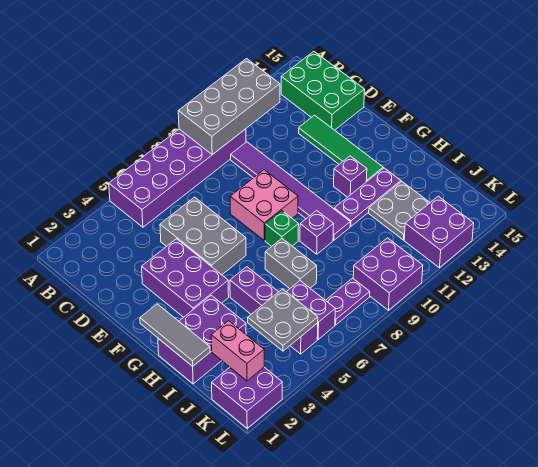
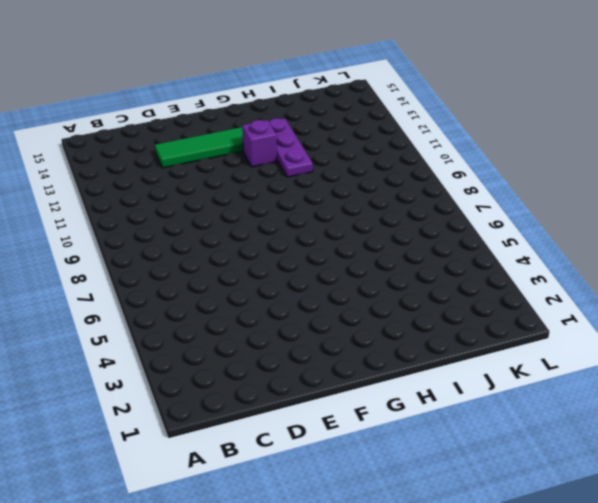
none -> purple brick A5:B10 level 1
none -> green brick B14:D15 level 1
none -> purple tile C10:H10 level 1

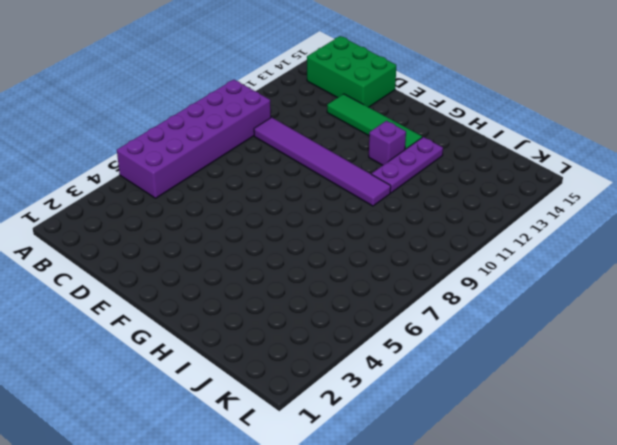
none -> grey brick D5:F6 level 1
none -> purple brick E3:G4 level 1
none -> pink brick E8:F9 level 1

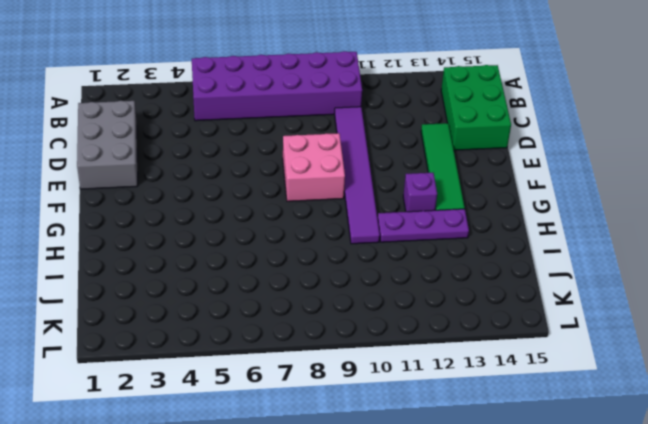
grey brick C1:E2 level 1 -> grey brick D5:F6 level 1
none -> purple brick E3:G4 level 1
none -> green brick G8 level 1
none -> purple brick H1:I3 level 1

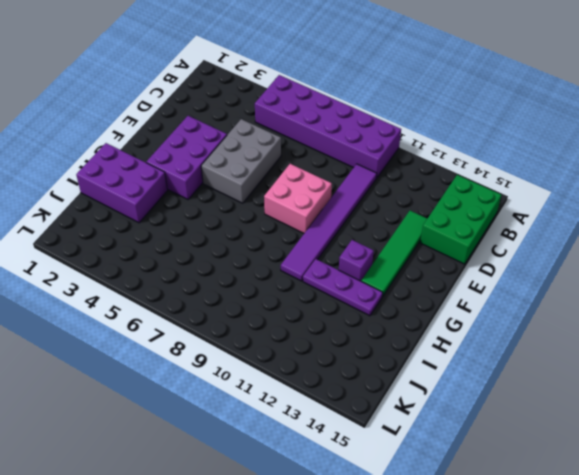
none -> green brick G8 level 1
none -> purple brick H5:K5 level 1
none -> grey brick H7:I7 level 1

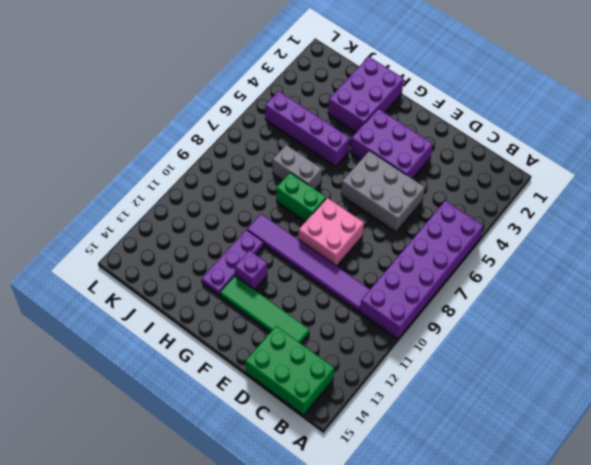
green brick G8:H8 level 1 -> green brick G8 level 1
none -> purple brick H9 level 1
none -> grey plate I12:J13 level 1
none -> purple brick J6:K6 level 1

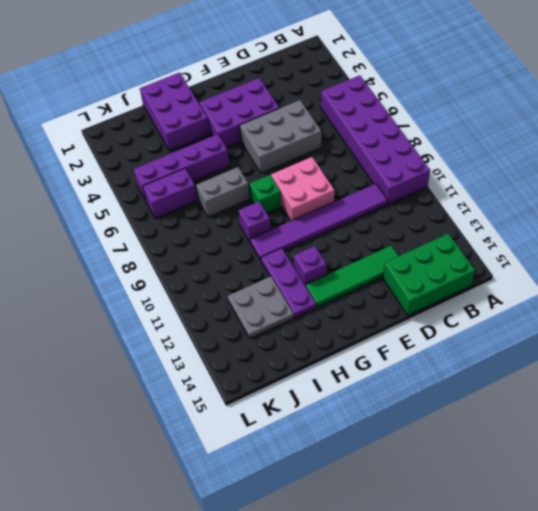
none -> purple brick K1:L2 level 1
none -> purple plate K7:K8 level 1
none -> purple brick K9:L10 level 1

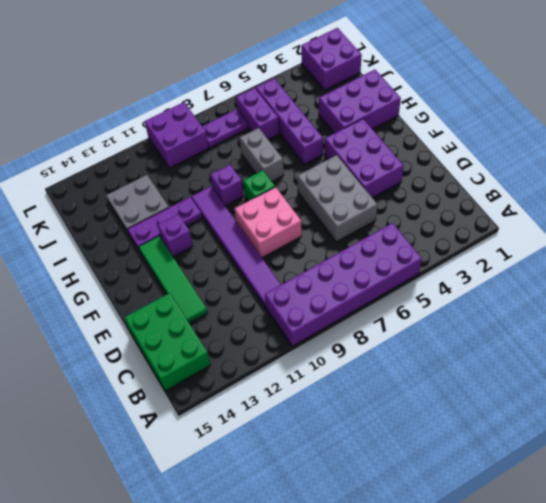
none -> purple brick K12:L13 level 1
none -> grey brick A9:B12 level 2
none -> grey tile G1:I1 level 2

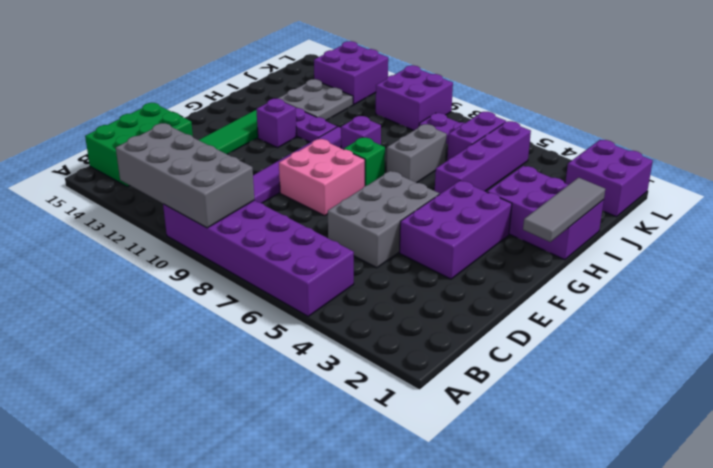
none -> pink brick J2:K2 level 2
none -> grey plate J4:K5 level 2

